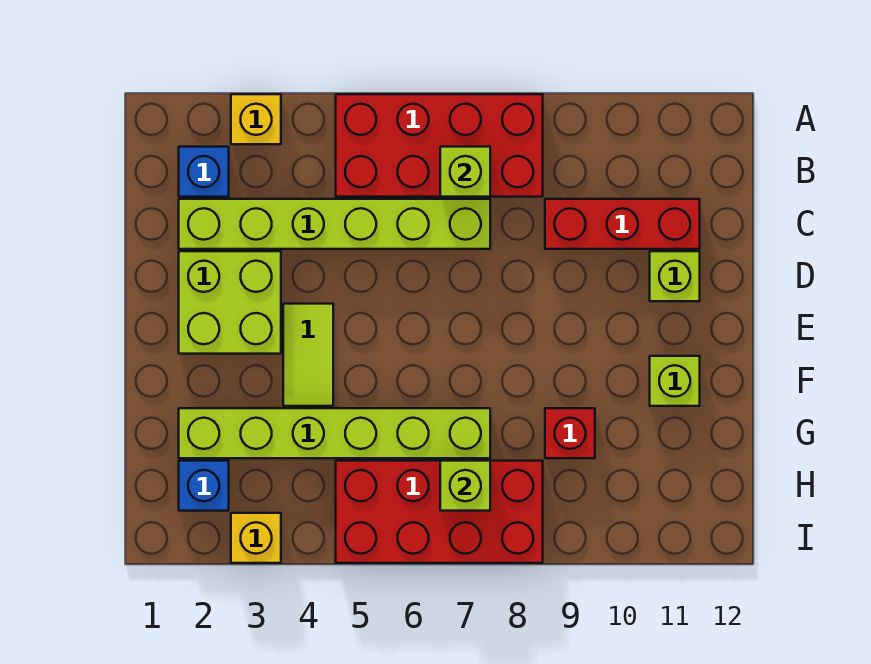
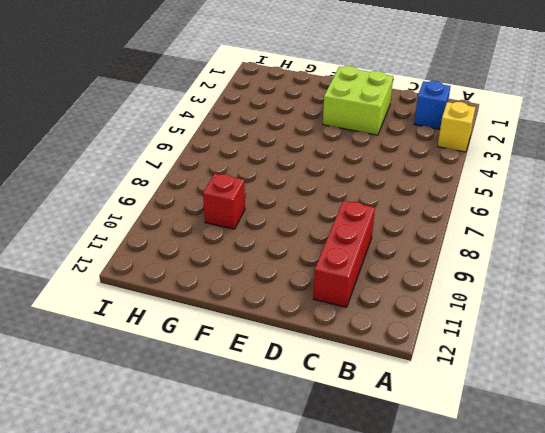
none -> red brick A5:B8 level 1
none -> lime brick C2:C7 level 1
none -> lime brick D11 level 1

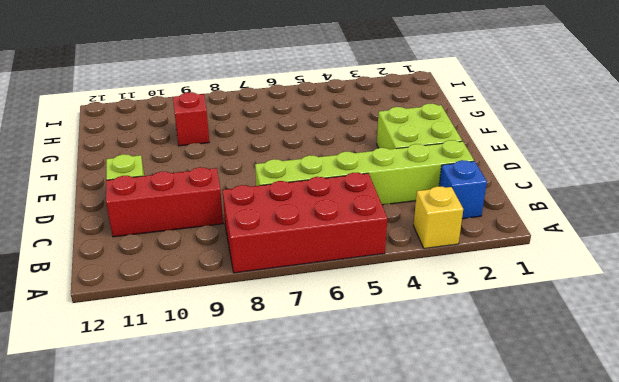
none -> lime tile E4:F4 level 1
none -> lime brick F11 level 1
none -> lime brick G2:G7 level 1

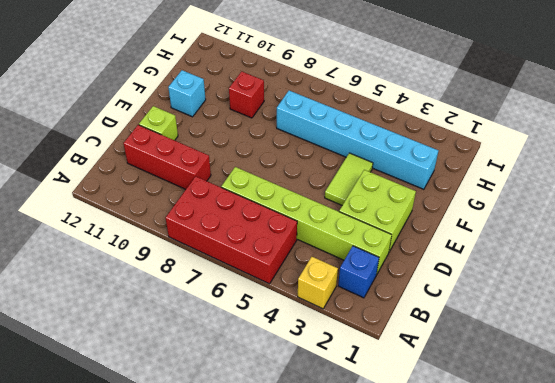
cyan brick F11 level 1 -> lime brick F11 level 1
cyan brick G2:G7 level 1 -> lime brick G2:G7 level 1
none -> blue brick H2 level 1
none -> red brick H5:I8 level 1
none -> yellow brick I3 level 1

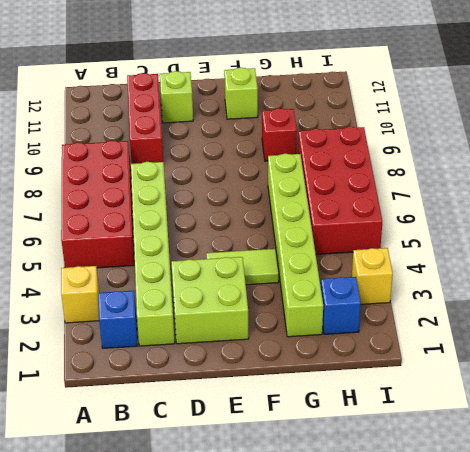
none -> lime brick B7 level 2
none -> lime brick H7 level 2

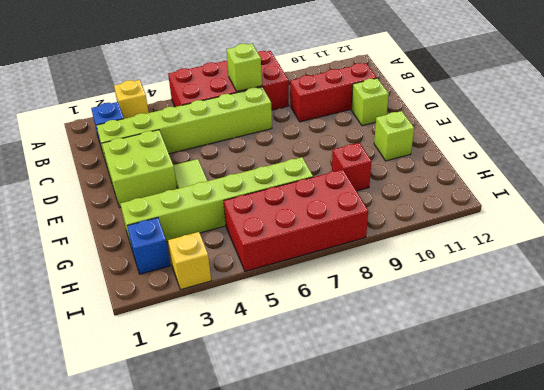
none -> lime brick H7 level 2

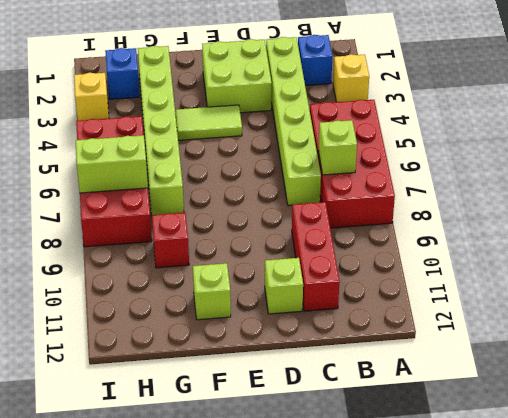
lime brick H7:I7 level 2 -> lime brick H7 level 2

